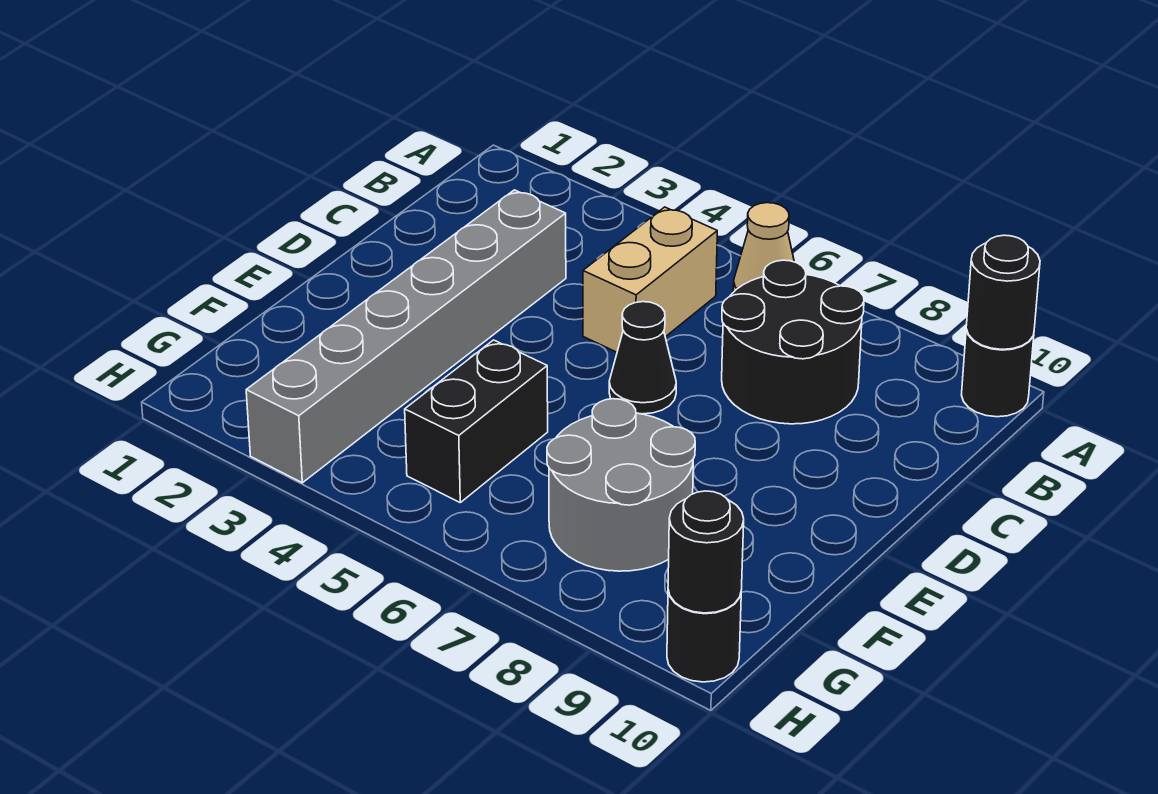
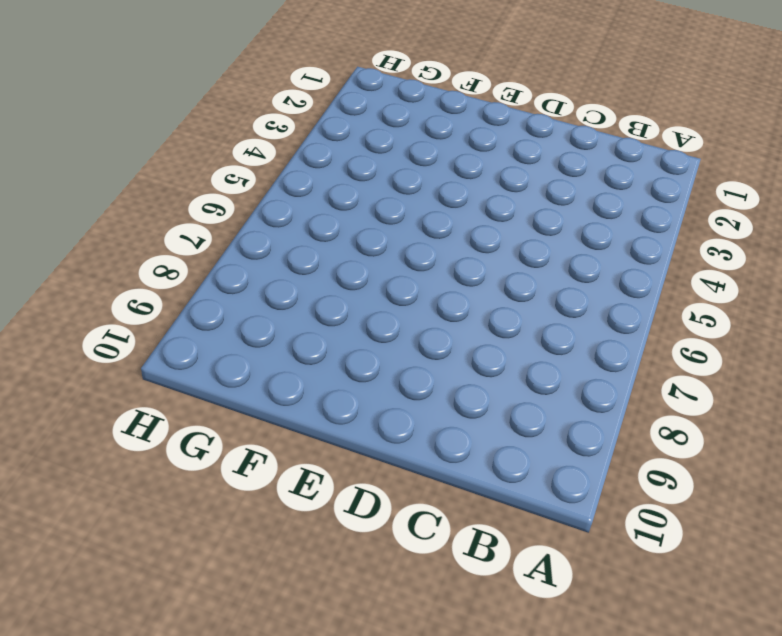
none -> tan cone A6 level 1
none -> black round brick A10 level 1

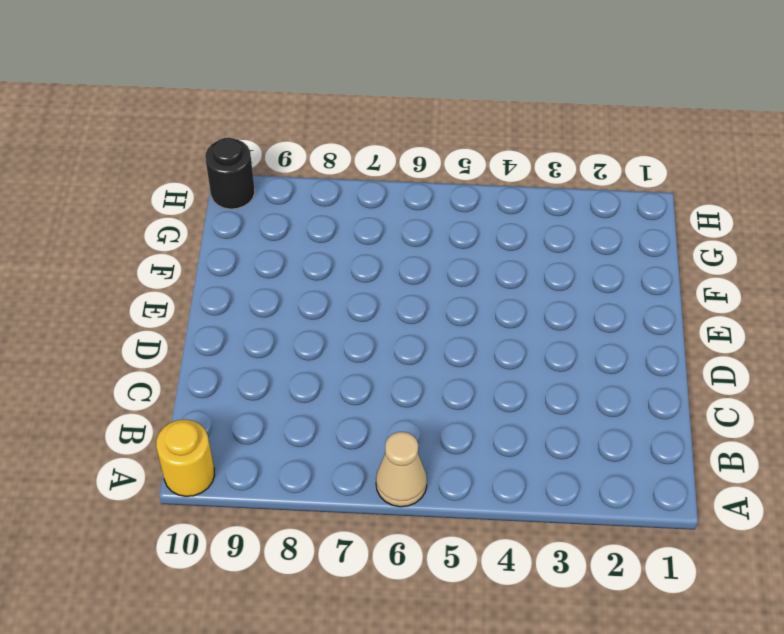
yellow round brick A10 level 1 -> black round brick A10 level 1
none -> tan brick B5:C5 level 1
none -> black round brick B7:C8 level 1

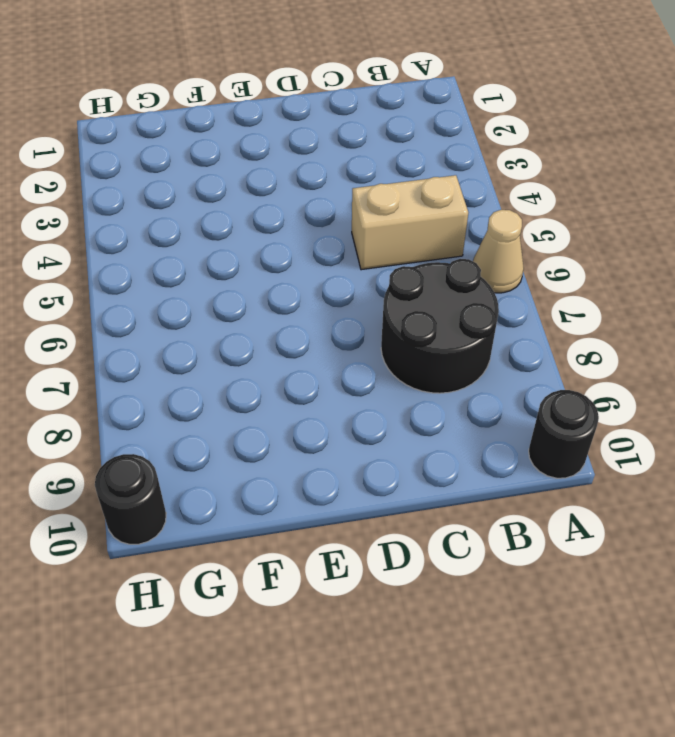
none -> grey brick C3:H3 level 1
none -> black cone D6 level 1

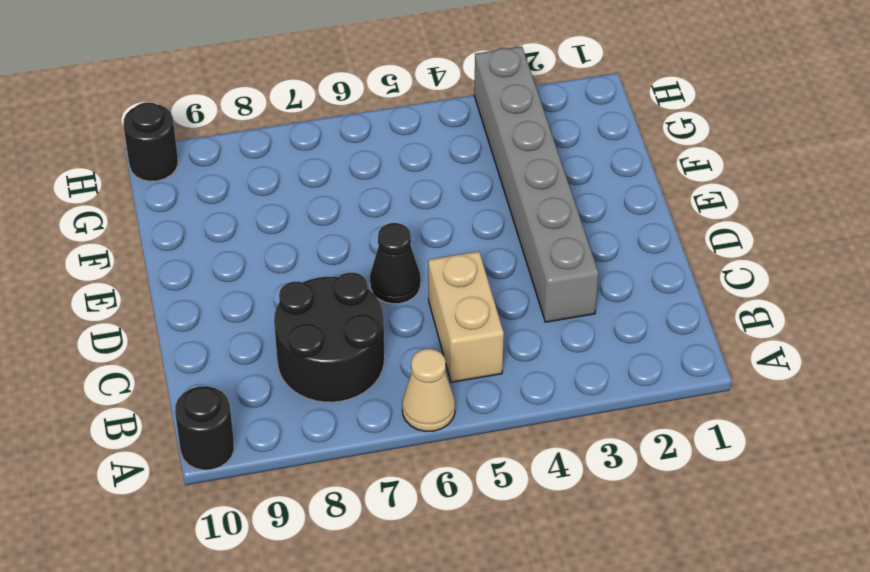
none -> black brick F5:G5 level 1
none -> grey round brick F7:G8 level 1

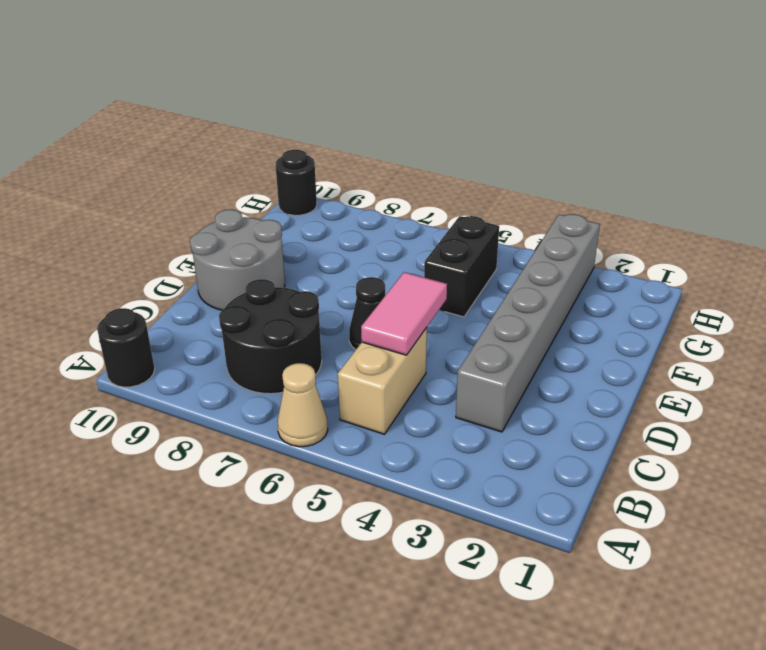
pink tile C5:D5 level 2 -> none
grey round brick D9:E10 level 1 -> grey round brick F7:G8 level 1
none -> black round brick A10 level 2
none -> black round brick H10 level 2

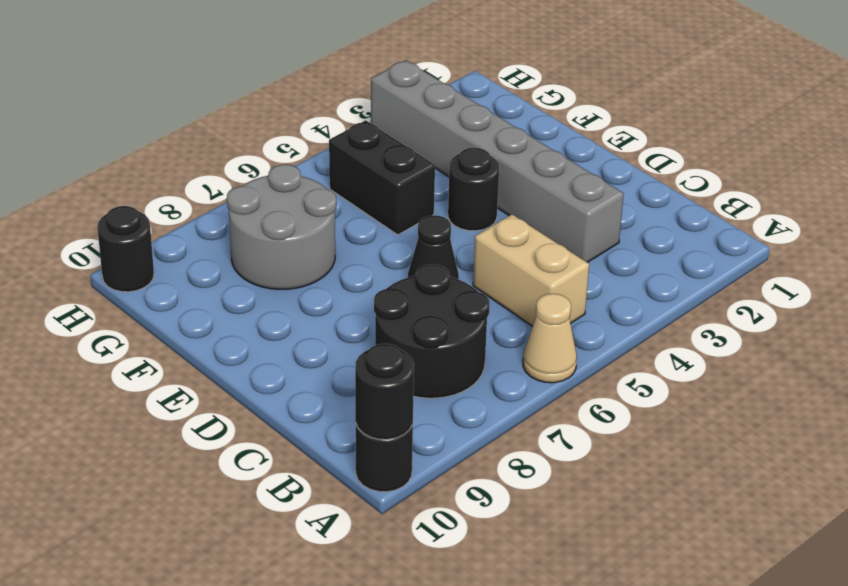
black round brick E4 level 1 -> black round brick H10 level 2

